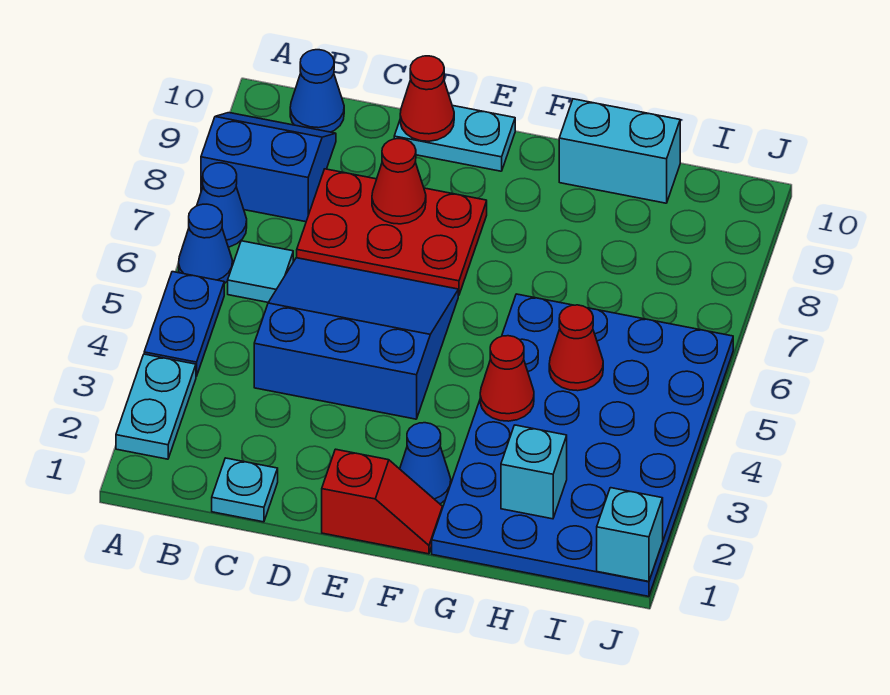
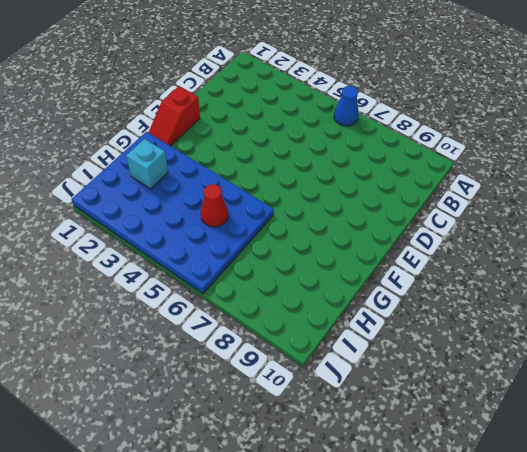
none -> cyan plate A2:A3 level 1
none -> blue plate A4:A5 level 1
none -> blue cone A7 level 1

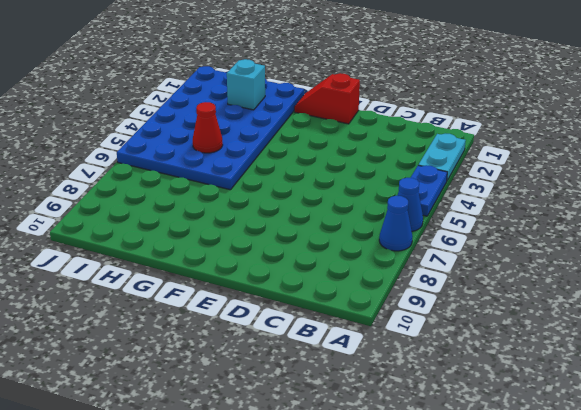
none -> blue slope A8:B9 level 1 top 8
none -> cyan tile B6 level 1
none -> blue cone B10 level 1

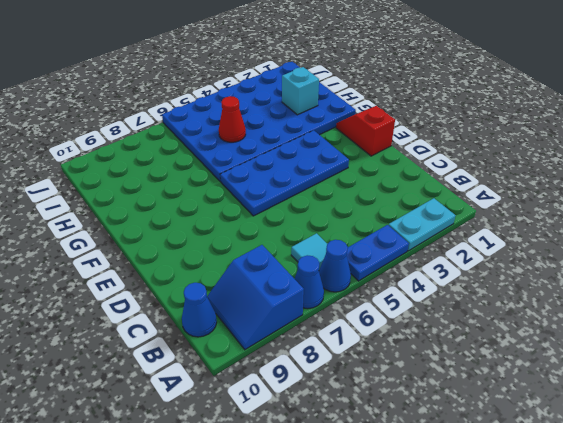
blue plate E3:F6 level 1 -> blue slope C4:E6 level 1 top 4
none -> cyan plate C1 level 1
none -> red plate C7:E8 level 1
none -> cyan plate D10:E10 level 1

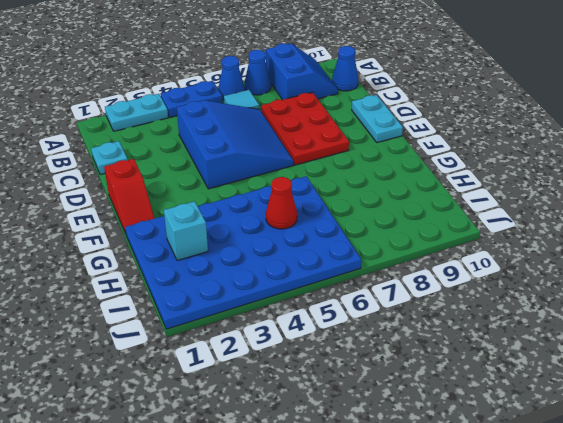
none -> blue cone F2 level 1
none -> cyan brick G10:H10 level 1
none -> red cone D8 level 2

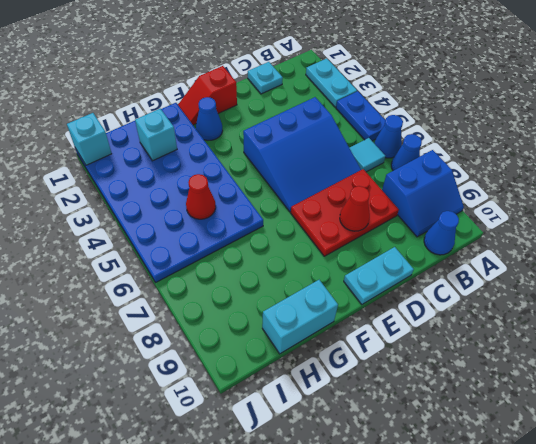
none -> red cone D10 level 2
none -> red cone G4 level 2

